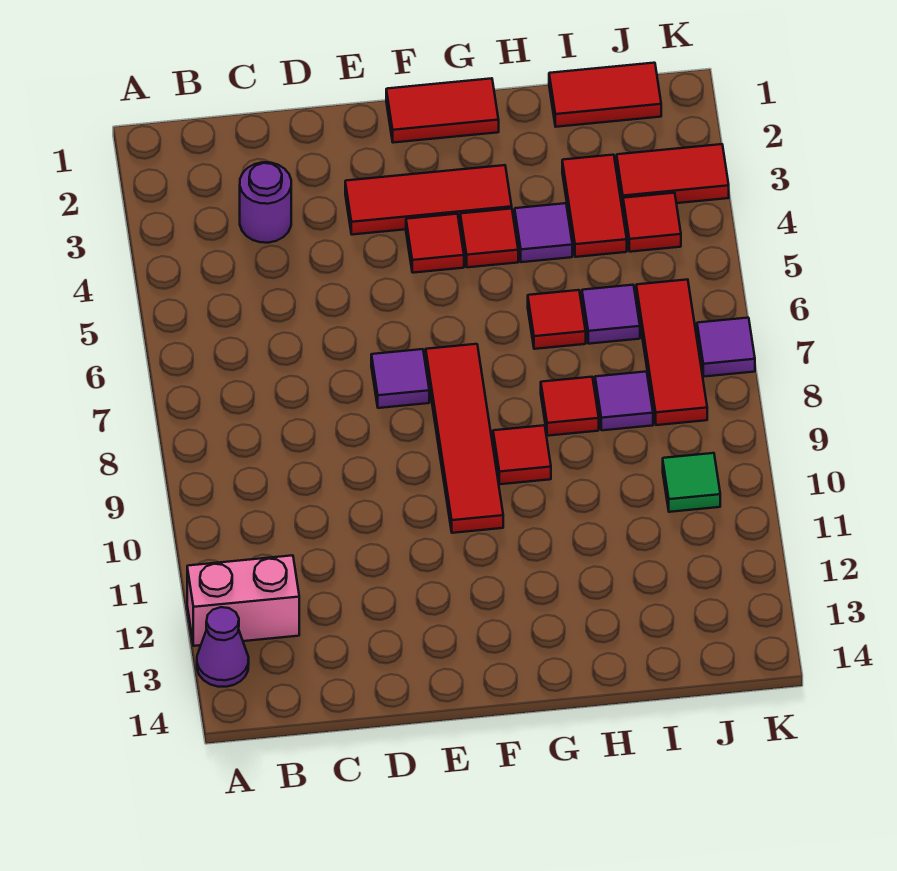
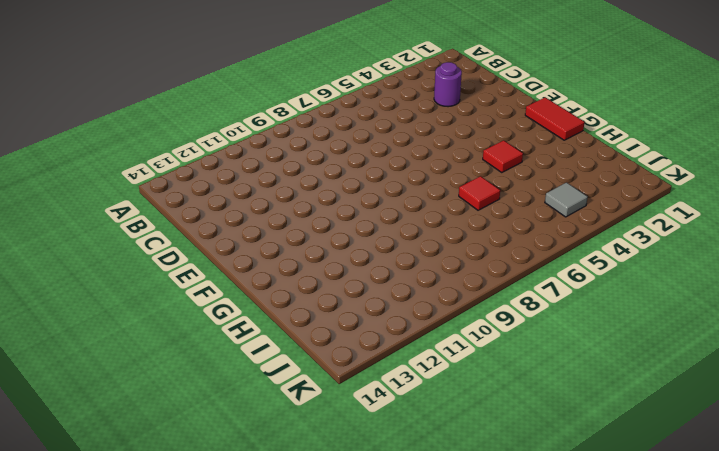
grey tile J4 level 1 -> red tile J4 level 1
none -> pink brick A12:B12 level 1
none -> purple cone A13 level 1
none -> red tile E3:G3 level 1

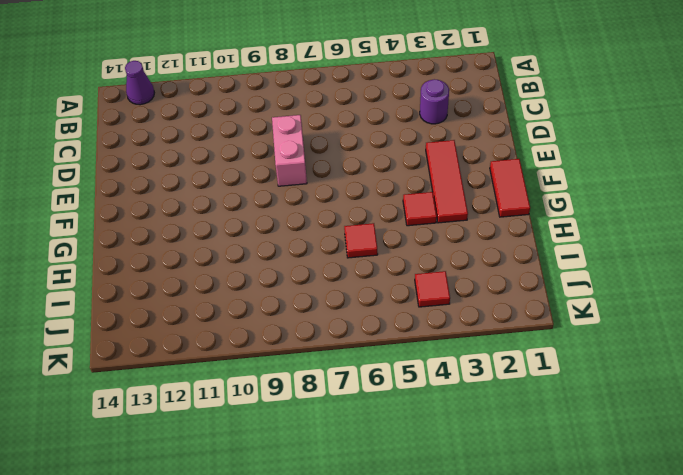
pink brick D8:E8 level 1 -> pink brick A12:B12 level 1
none -> purple tile E7 level 1
none -> red tile F4 level 1
none -> red tile F7:F10 level 1

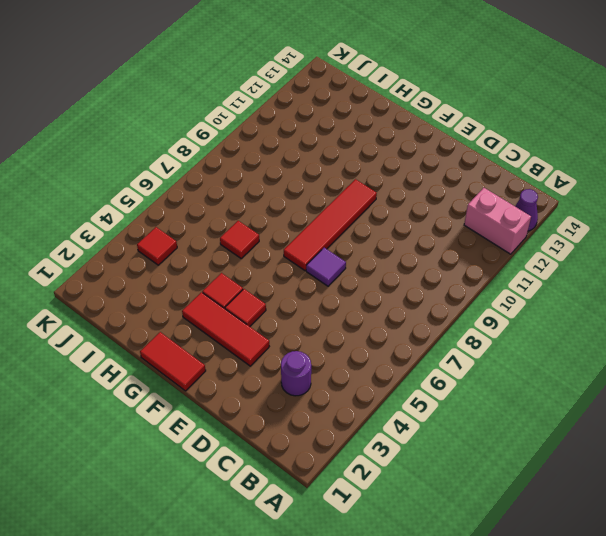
none -> red tile G9 level 1
none -> purple tile H4 level 1
none -> red tile H8 level 1

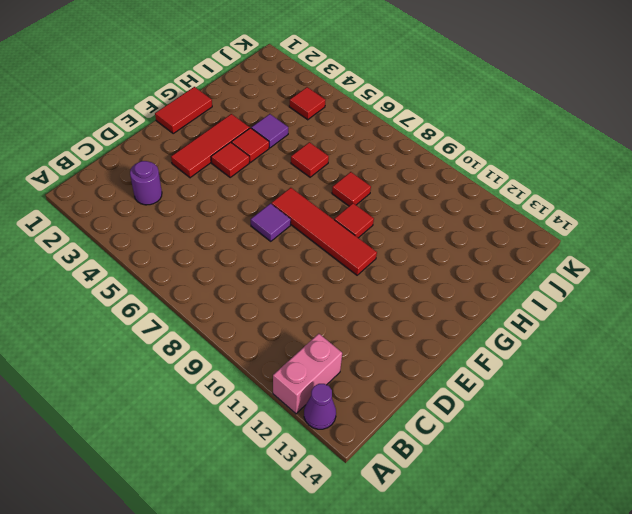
none -> red tile I1:J1 level 1
none -> red tile I3:I4 level 1
none -> purple tile I6 level 1

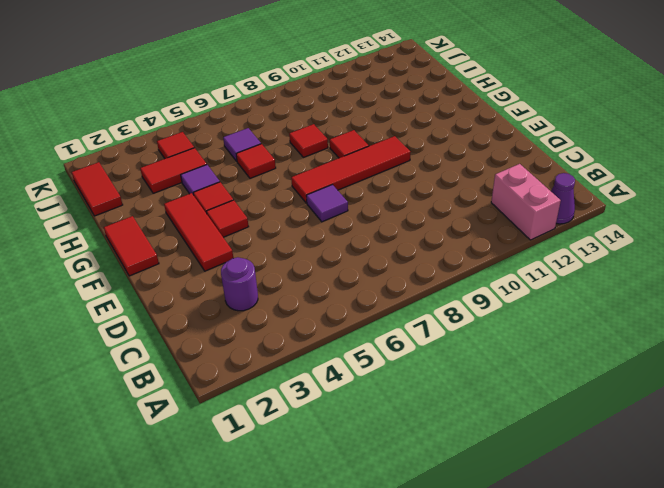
none -> purple tile I8 level 1
none -> red tile J3:K3 level 1
none -> red tile J6:J8 level 1

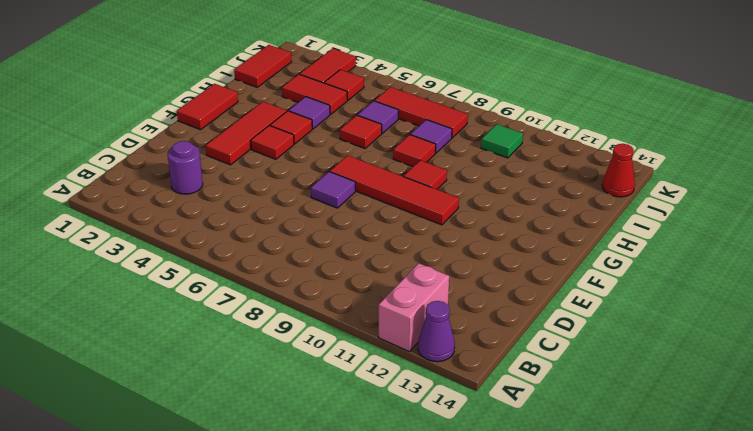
red cone J14 level 1 -> none
none -> purple tile K7 level 1

